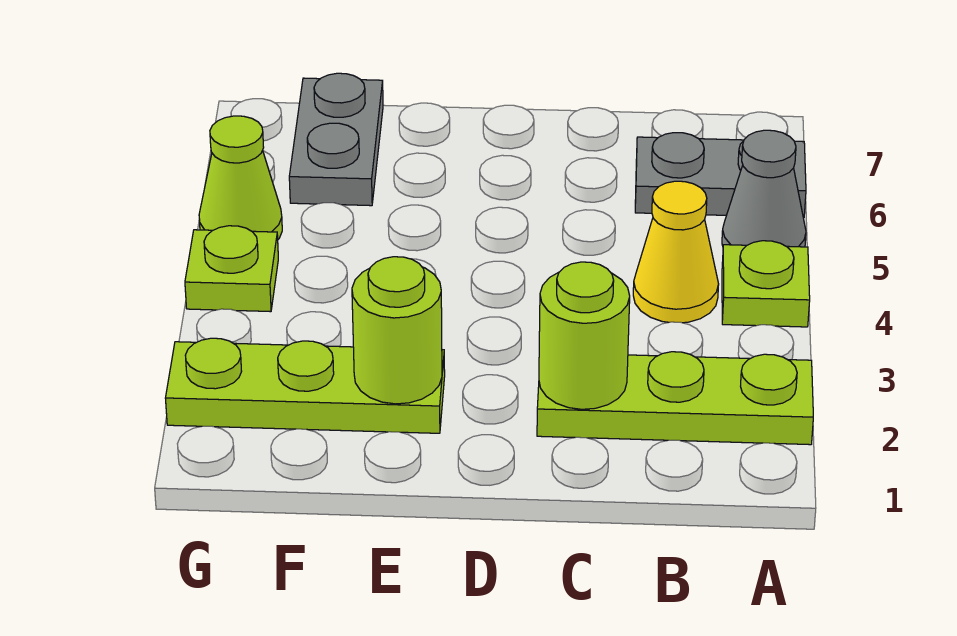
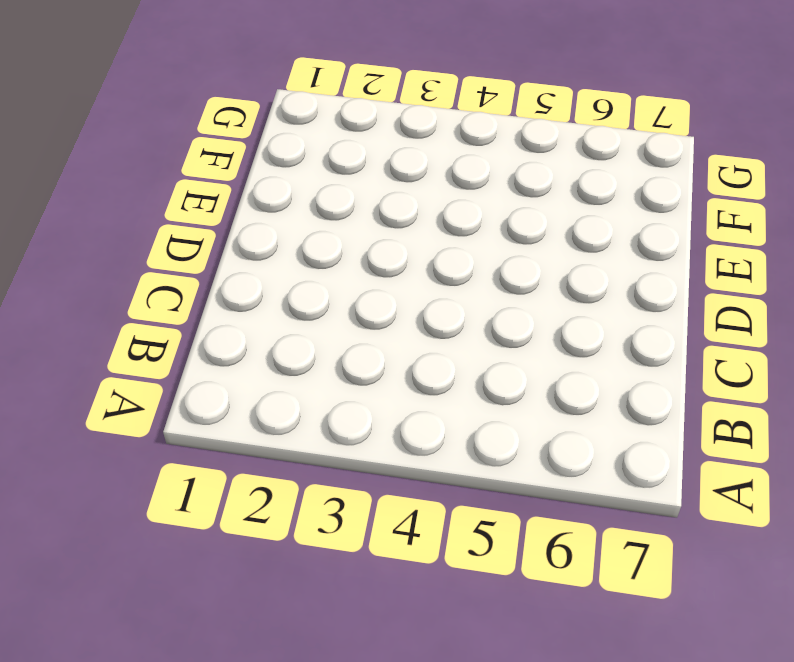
none -> lime plate A2:C2 level 1
none -> lime plate A4 level 1

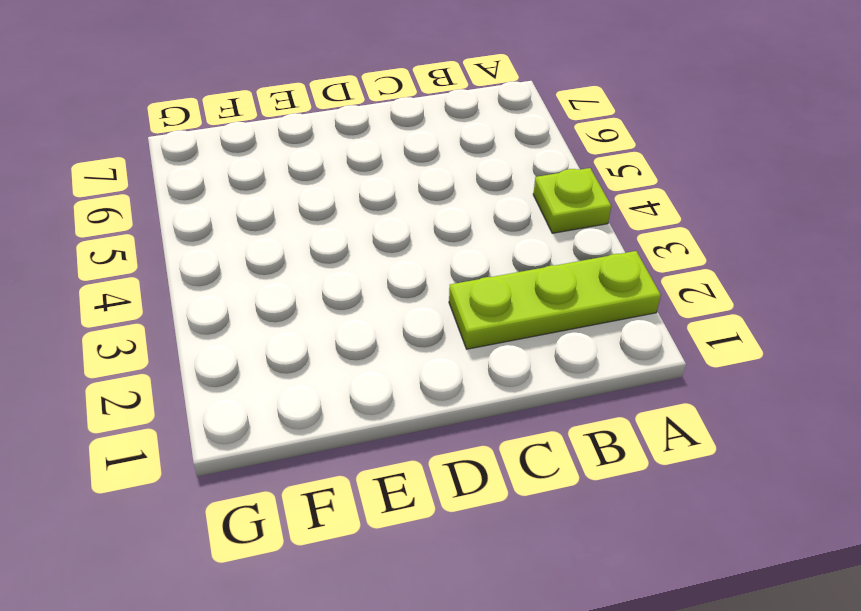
none -> grey cone A5 level 1
none -> grey plate A6:B6 level 1

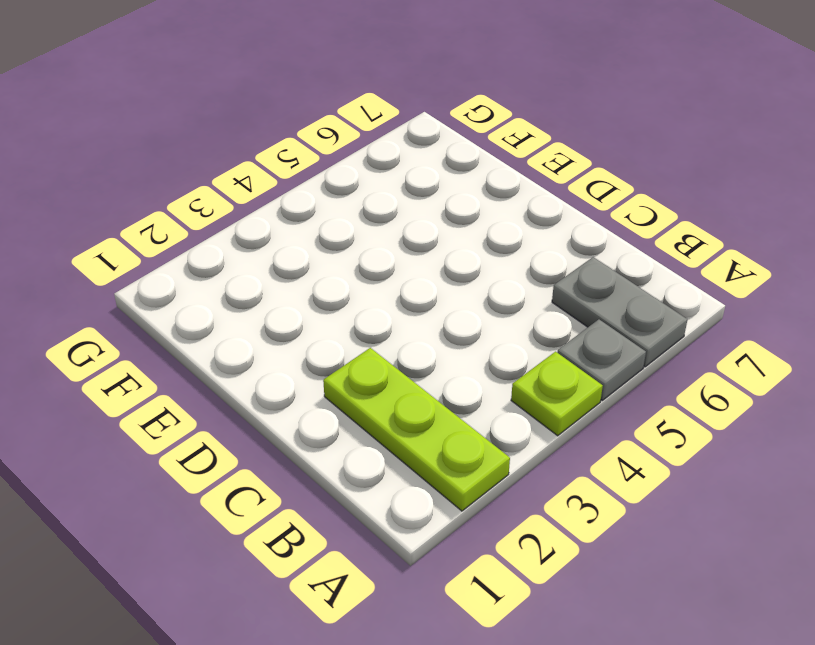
grey plate A5 level 1 -> grey cone A5 level 1
none -> yellow cone B4 level 1
none -> lime plate E2:G2 level 1

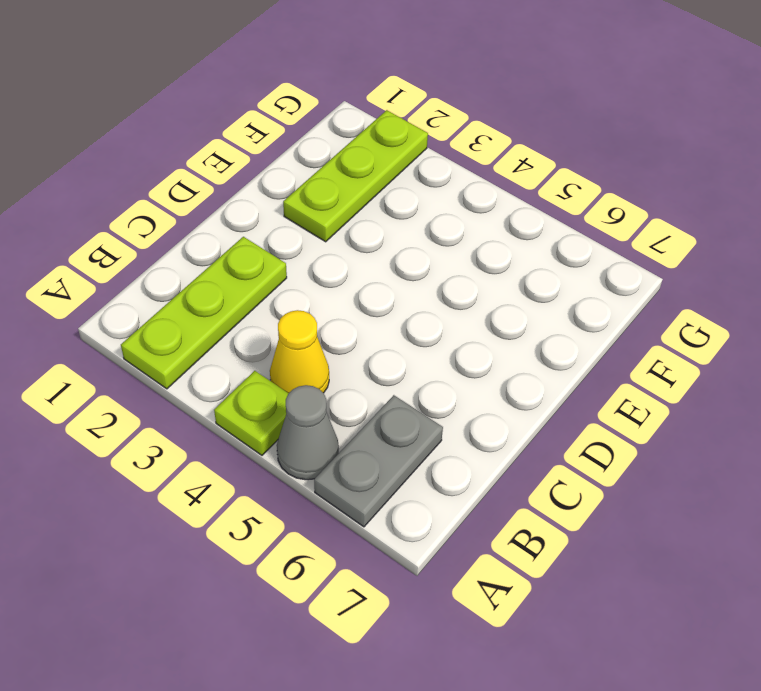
none -> grey plate F6:F7 level 1
none -> lime plate G4 level 1

